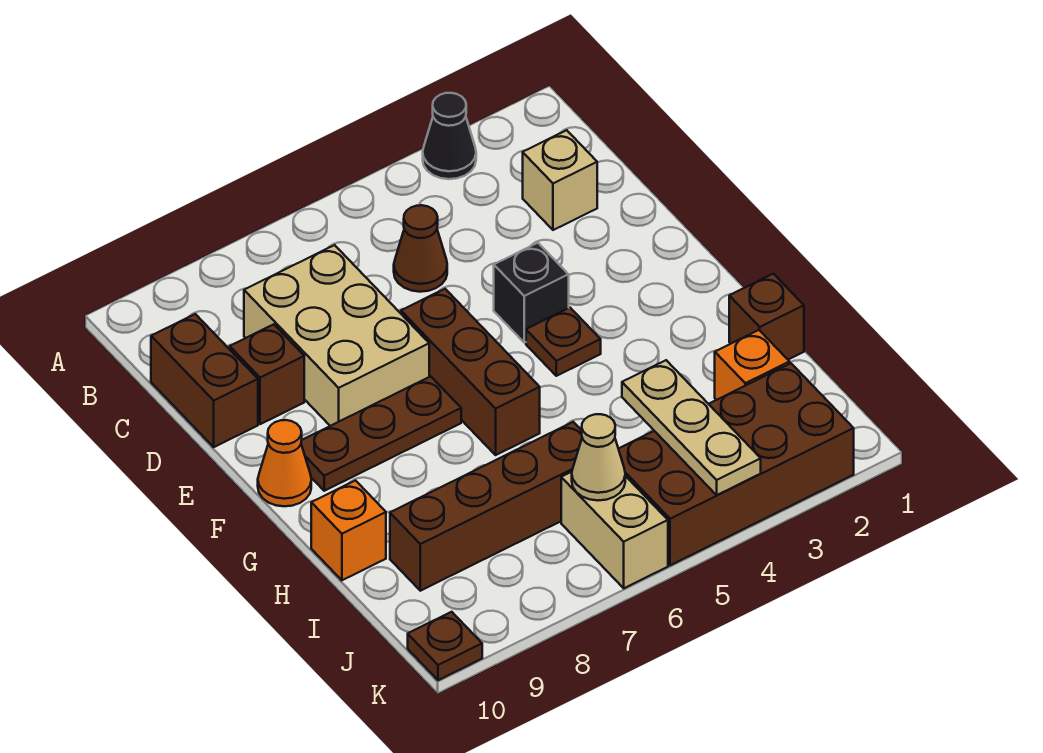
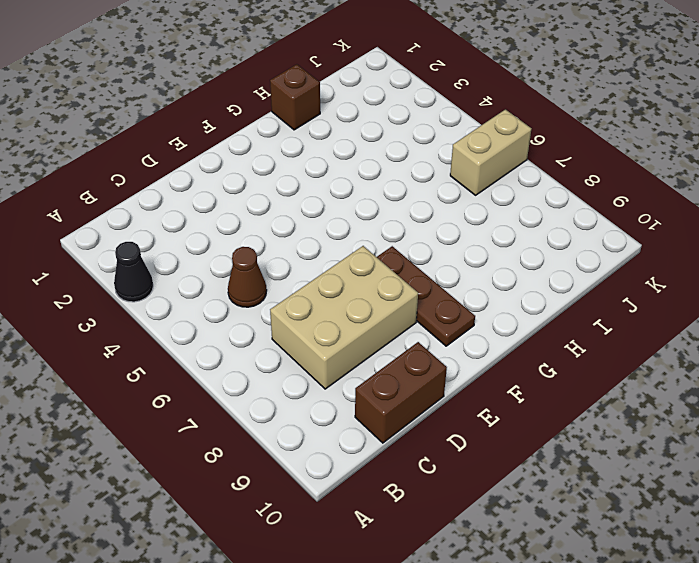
none -> tan brick C2 level 1
none -> brown brick D9 level 1
none -> black brick E4 level 1

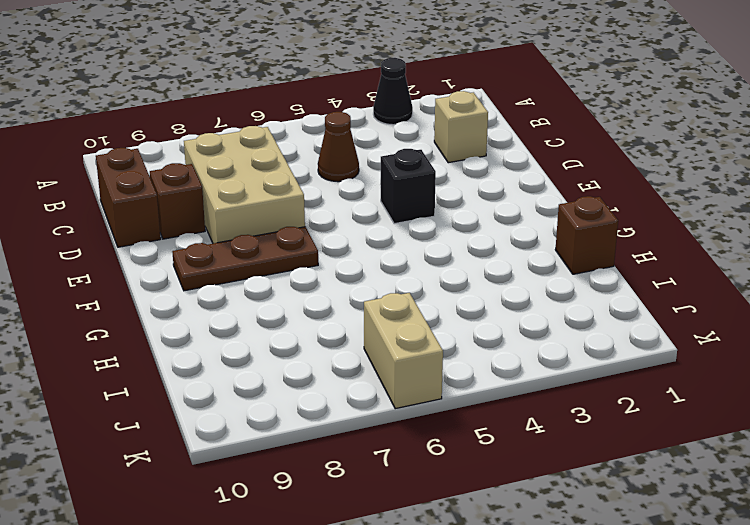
none -> brown brick E6:G6 level 1
none -> brown plate F4 level 1
none -> orange cone F10 level 1

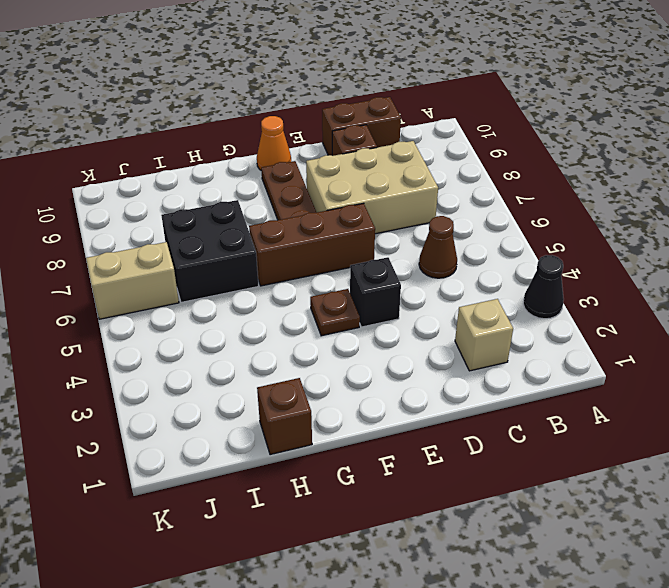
black brick H6:I7 level 1 -> brown brick I6:I9 level 1
none -> orange brick H10 level 1
none -> orange brick I2 level 1
none -> brown brick J2:K5 level 1

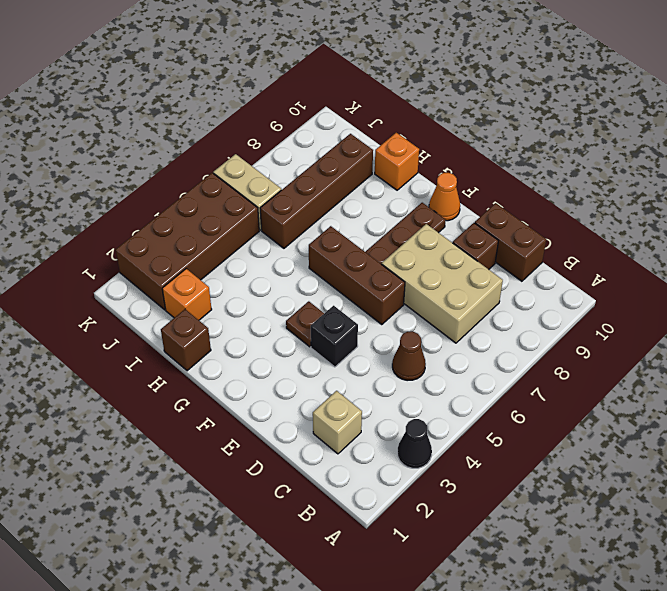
none -> brown plate K10 level 1
none -> tan plate I4:K4 level 2
none -> tan cone J6 level 2

